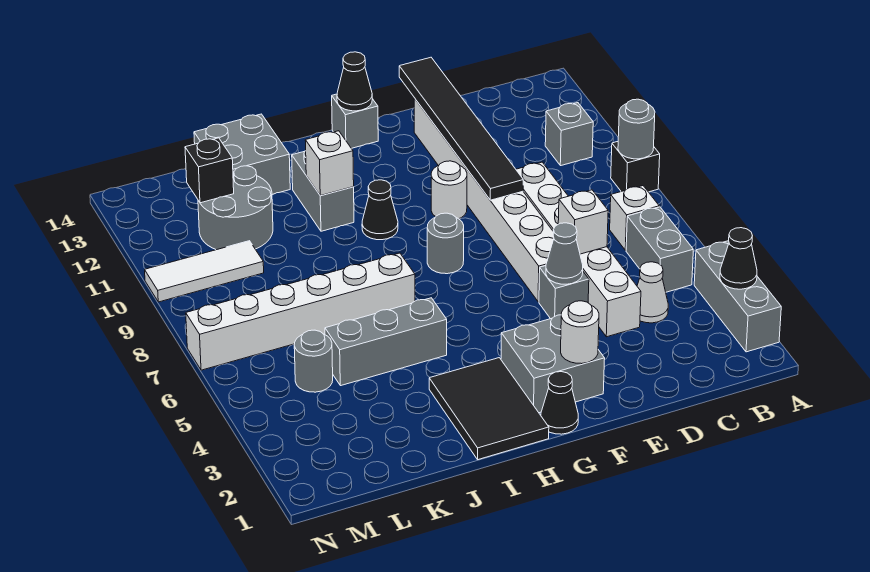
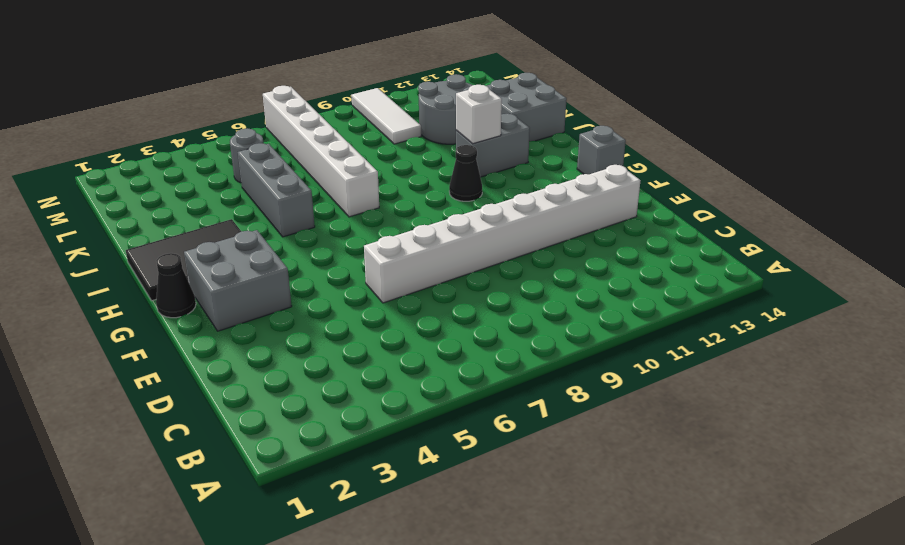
none -> grey brick A2:A4 level 1
none -> black brick A9 level 1
none -> grey brick B5:B6 level 1
none -> white brick B7 level 1

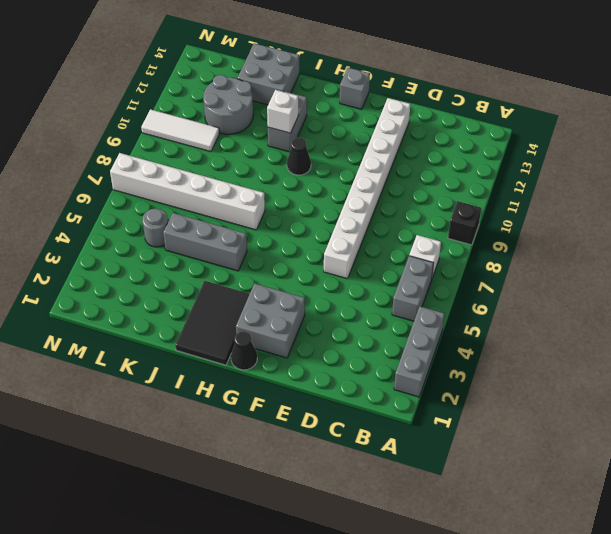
none -> grey brick B11 level 1
none -> white cone C4 level 1
none -> white brick D4:D9 level 1
none -> grey brick E5 level 1

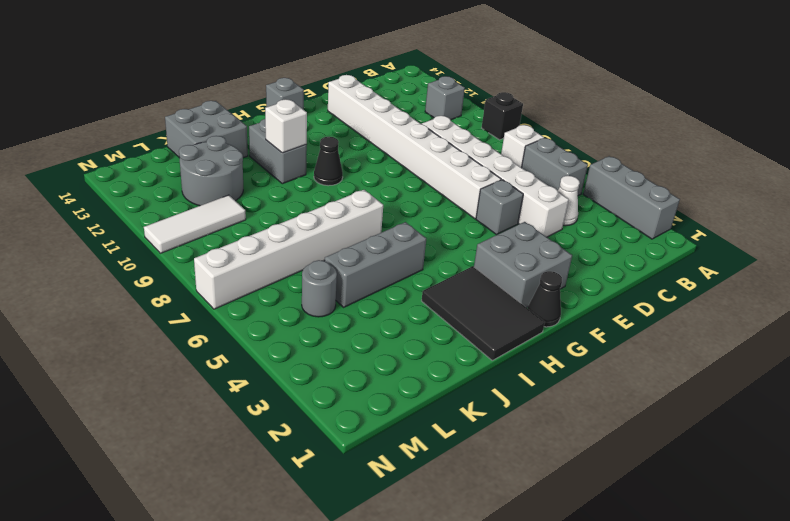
none -> white round brick F10 level 1
none -> grey round brick G8 level 1
none -> black cone A3 level 2
none -> grey round brick A9 level 2

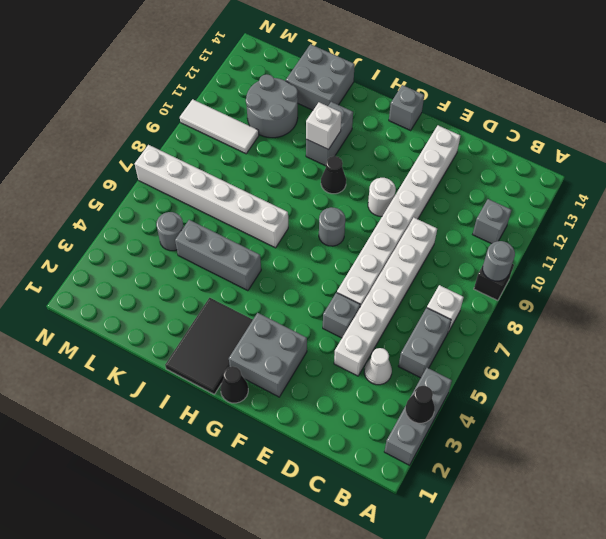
none -> white brick D6 level 2
none -> grey cone E5 level 2
none -> black tile E9:E14 level 2
none -> white round brick F2 level 2

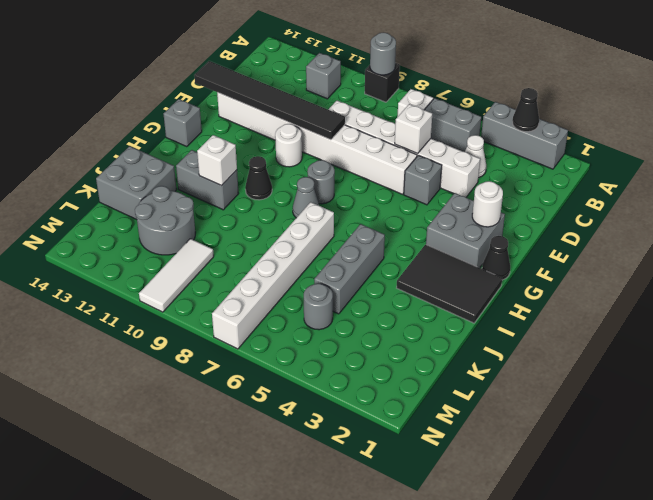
grey cone H8 level 1 -> grey cone E5 level 2
none -> black cone G14 level 2
none -> black brick L12 level 2

